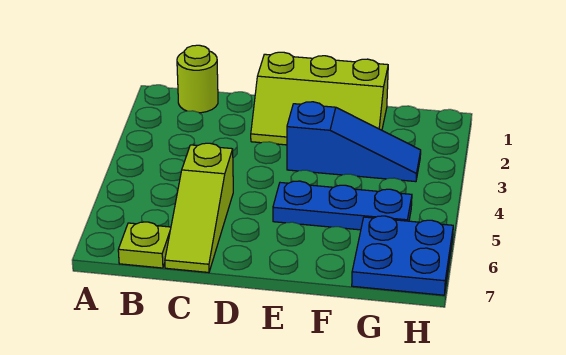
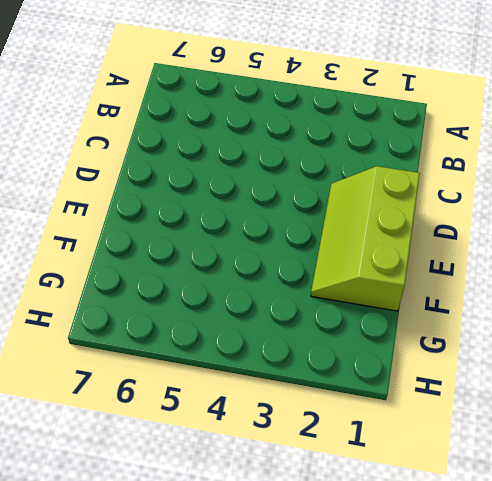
none -> lime round brick B1 level 1
none -> lime plate B7 level 1

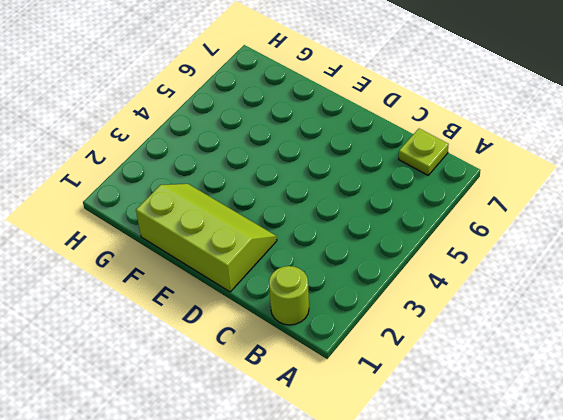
none -> lime slope C5:C7 level 1 top 5
none -> blue slope E3:G3 level 1 top E

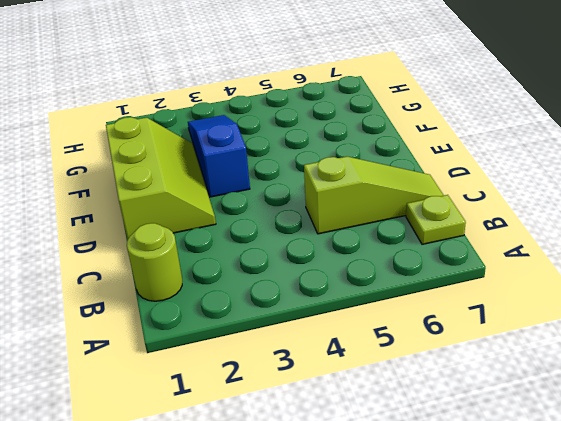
none -> blue plate E5:G5 level 1
none -> blue plate G6:H7 level 1

